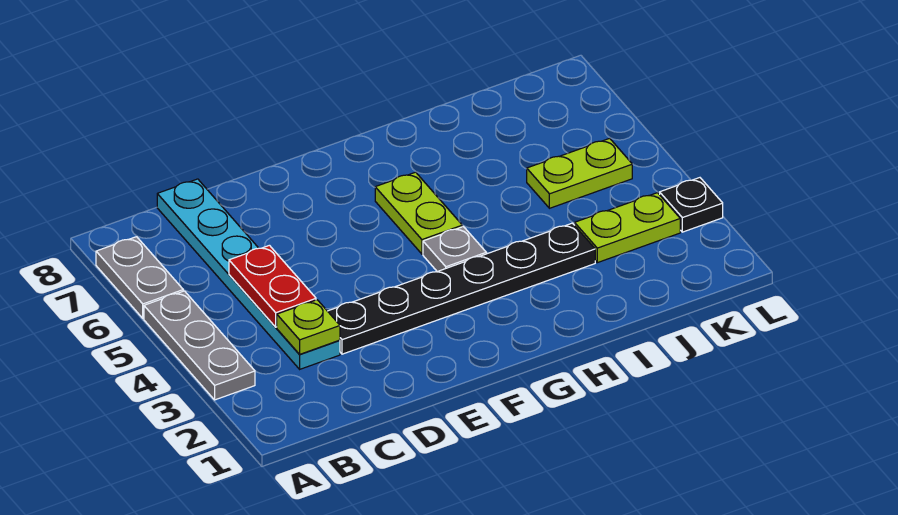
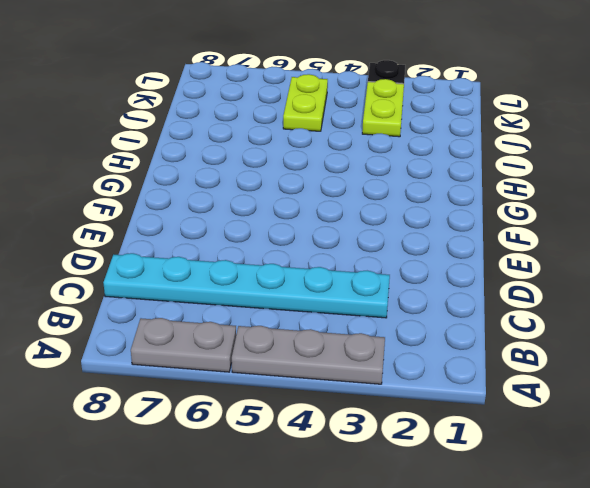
none -> black plate D3:I3 level 1
none -> grey plate G4 level 1

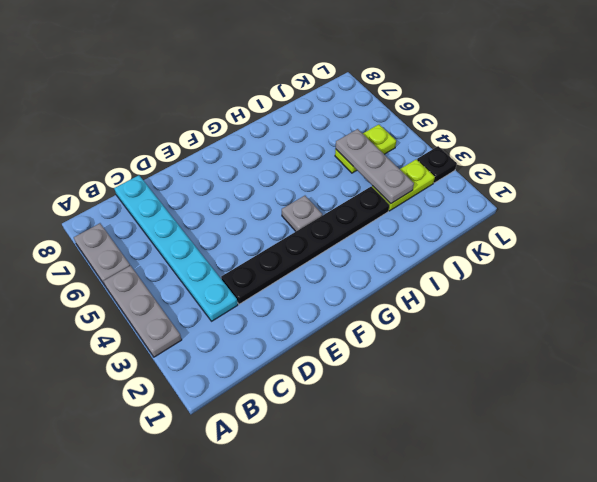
grey plate J3:J5 level 2 -> none
none -> lime plate G5:G6 level 1
none -> lime plate C3 level 2

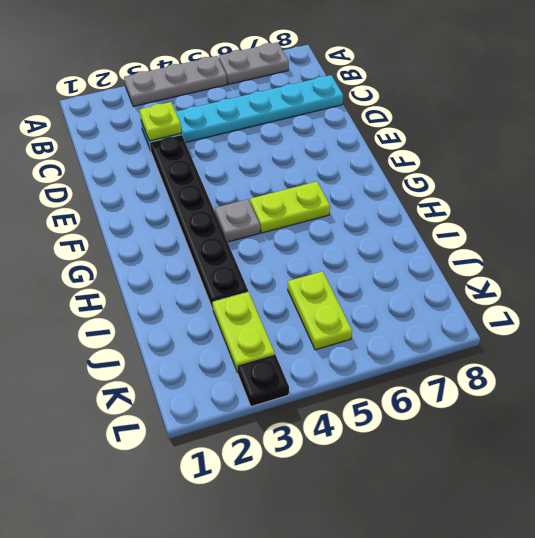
none -> red plate C4:C5 level 2

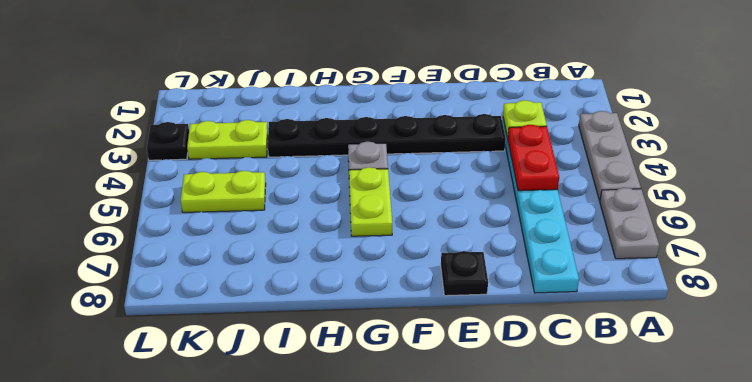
black plate E8 level 1 -> none

